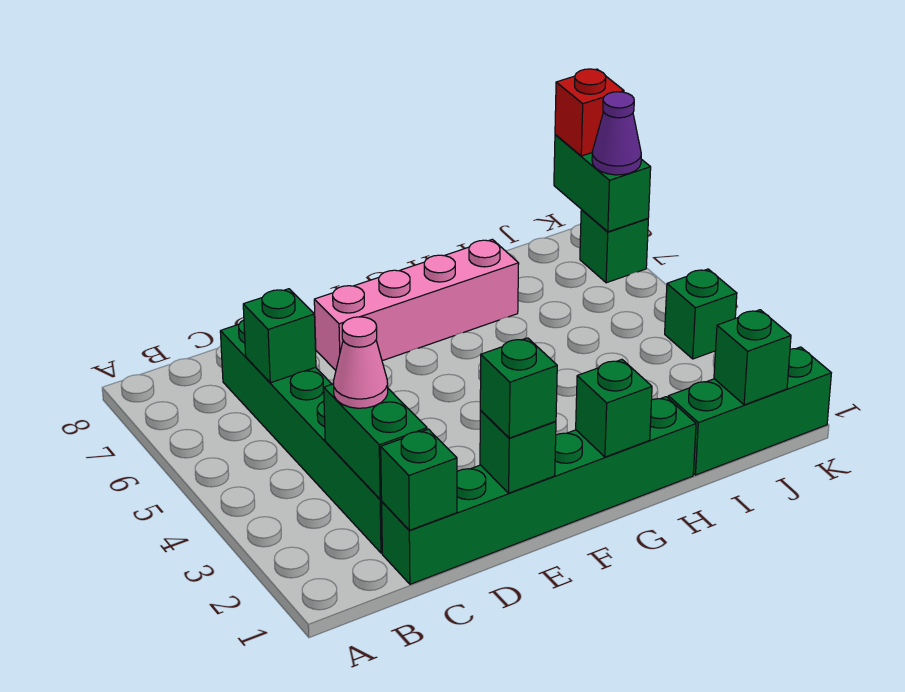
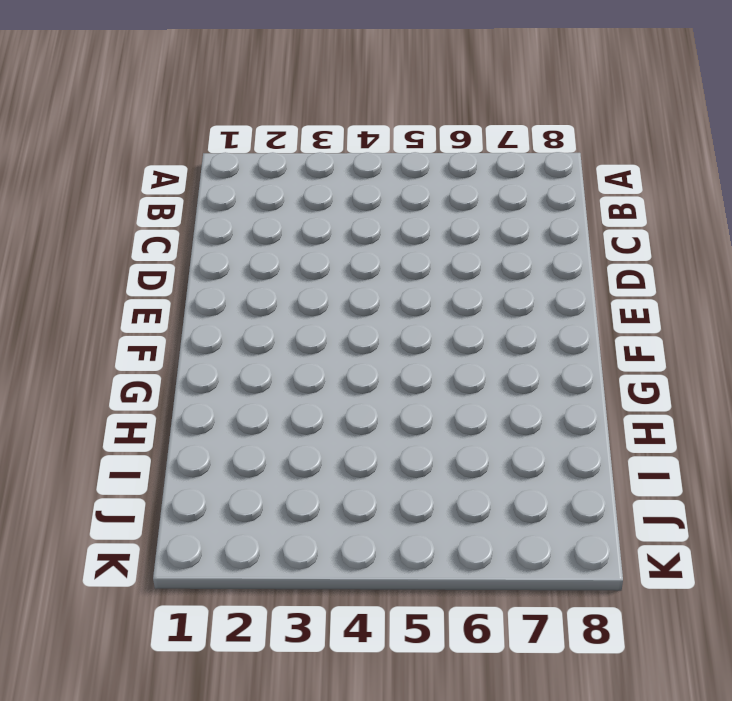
none -> green brick C1:H1 level 1
none -> green brick C2:C7 level 1
none -> pink brick E7:H7 level 1

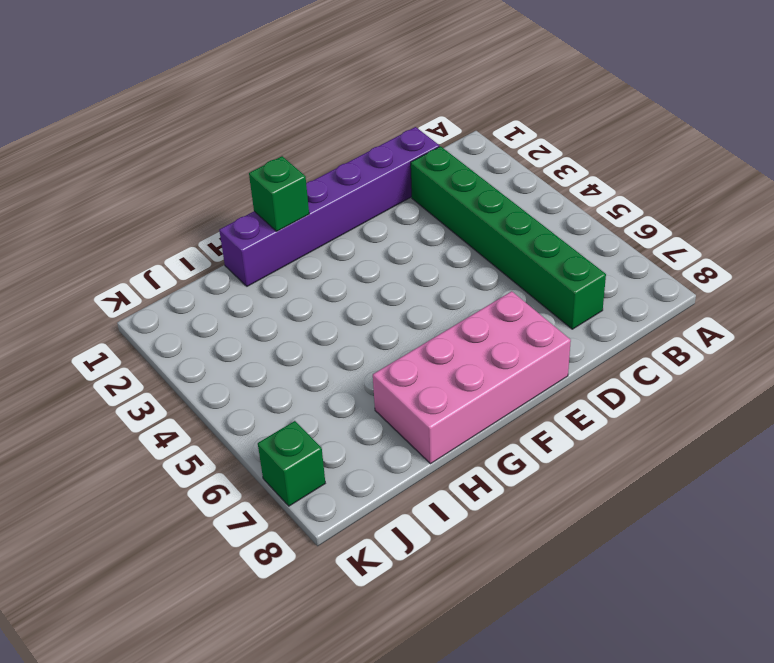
purple brick C1:H1 level 1 -> green brick C1:H1 level 1
pink brick E7:H8 level 1 -> pink brick E7:H7 level 1
none -> green brick I1:K1 level 1
none -> green brick K4 level 1
none -> green brick C1 level 2

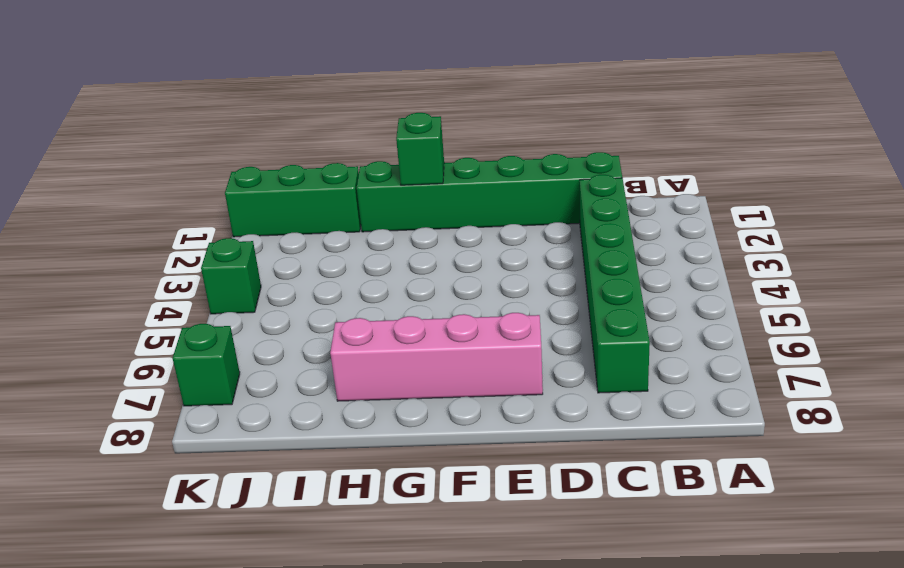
none -> green brick C1 level 2
none -> green brick C2:C3 level 2
none -> green brick C6 level 2

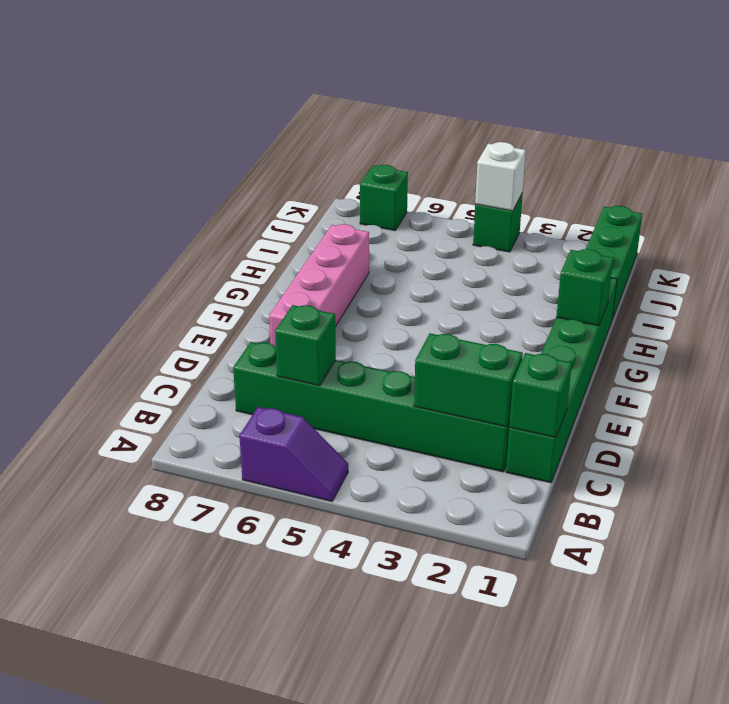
purple slope A5:A6 level 1 top 6 -> none
white brick K4 level 2 -> none
none -> green brick E1 level 2
none -> green brick J1 level 2
none -> green brick K7:K8 level 2

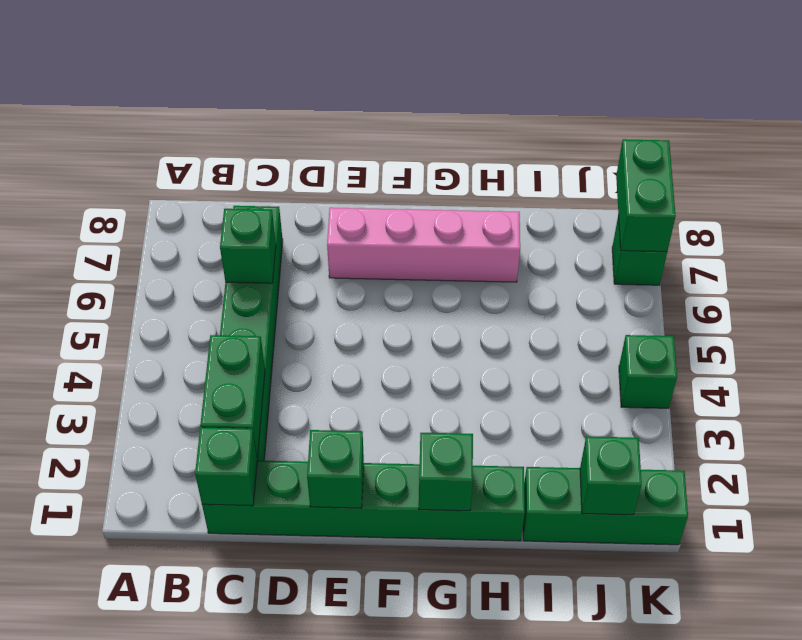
none -> pink cone C3 level 3
none -> green brick E1 level 3
none -> purple cone K7 level 3

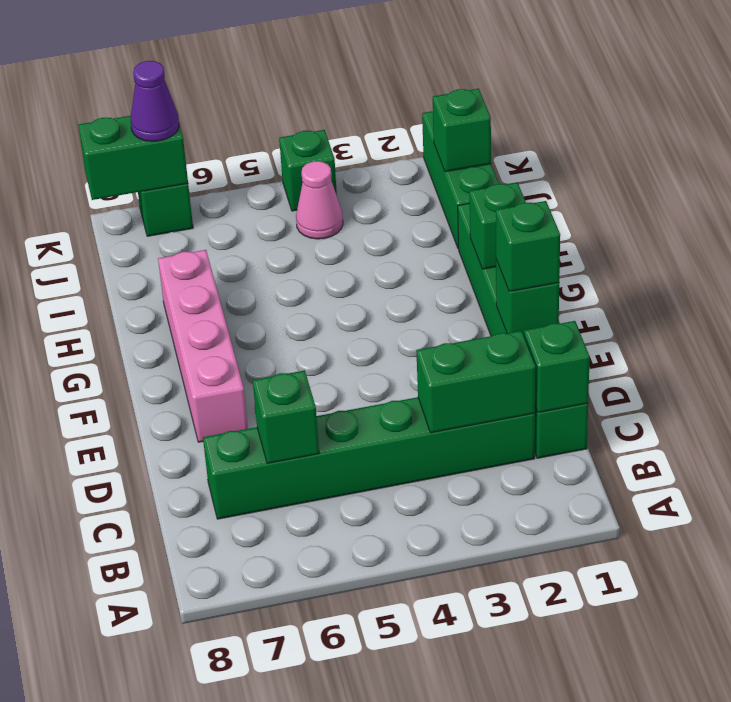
pink cone J4 level 1 -> pink cone C3 level 3
none -> red brick K8 level 3

